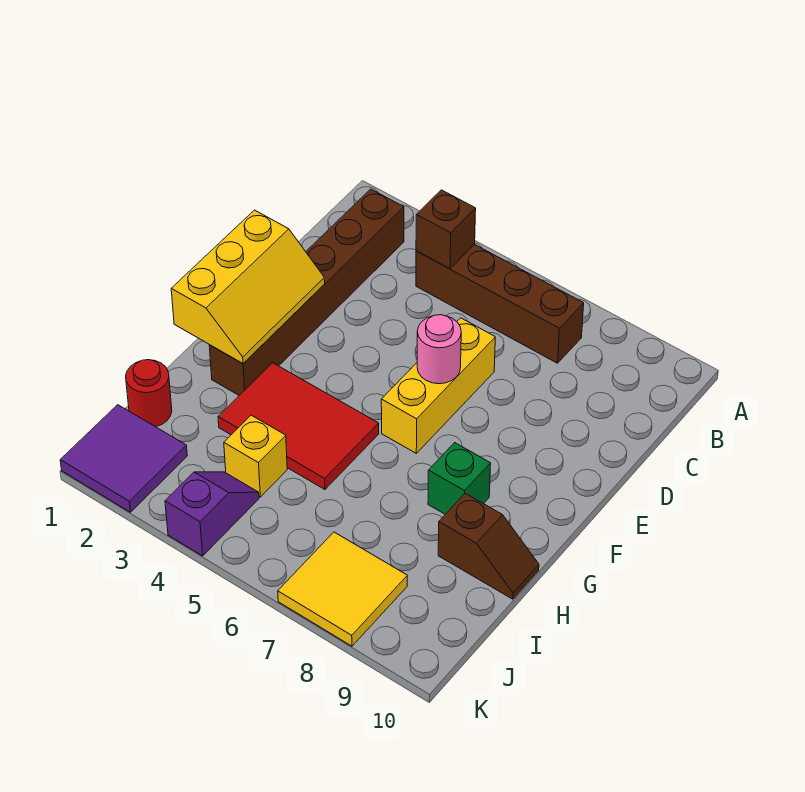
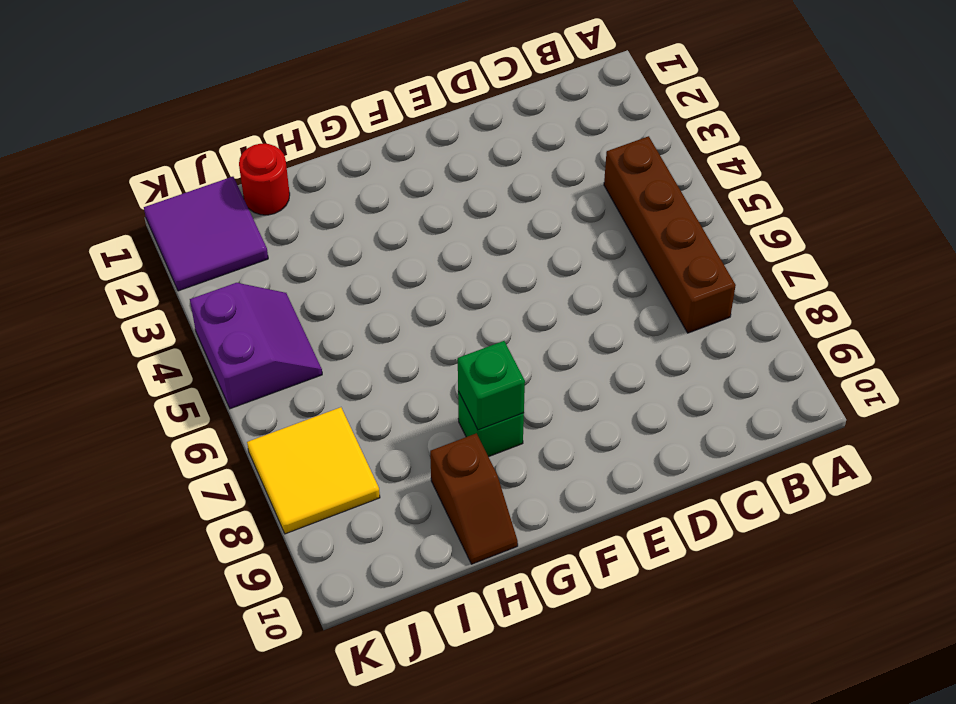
green brick G8 level 2 -> none
purple slope J4:K5 level 1 top K -> purple slope J4:K4 level 1 top K
none -> brown brick B2:G2 level 1
none -> yellow brick D6:F6 level 1
none -> red tile G3:H5 level 1

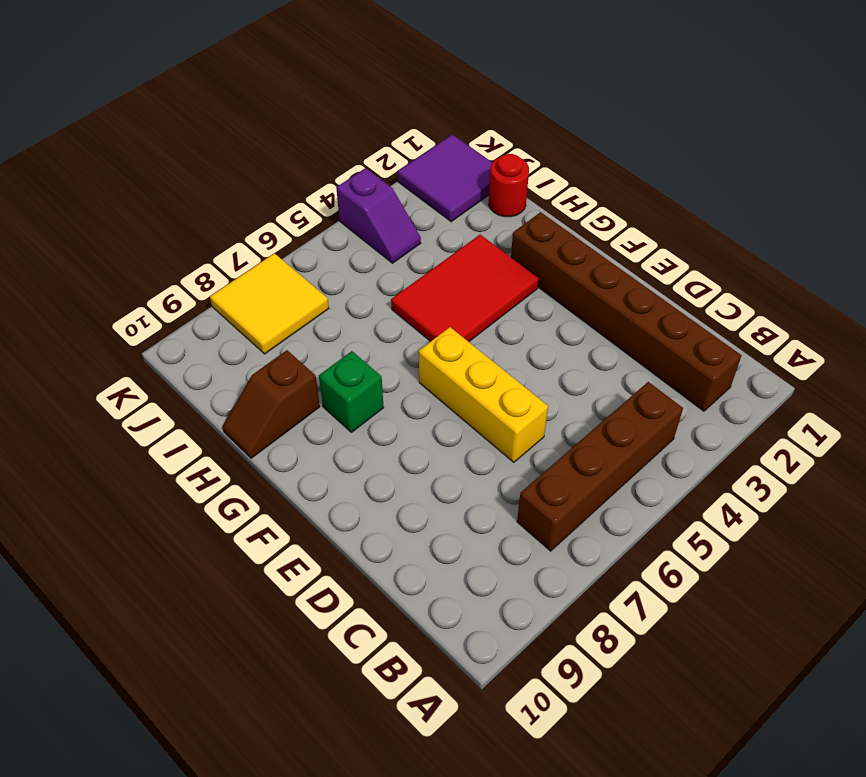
none -> yellow brick I4 level 1
none -> brown brick B4 level 2
none -> yellow slope E1:G2 level 2 top 1

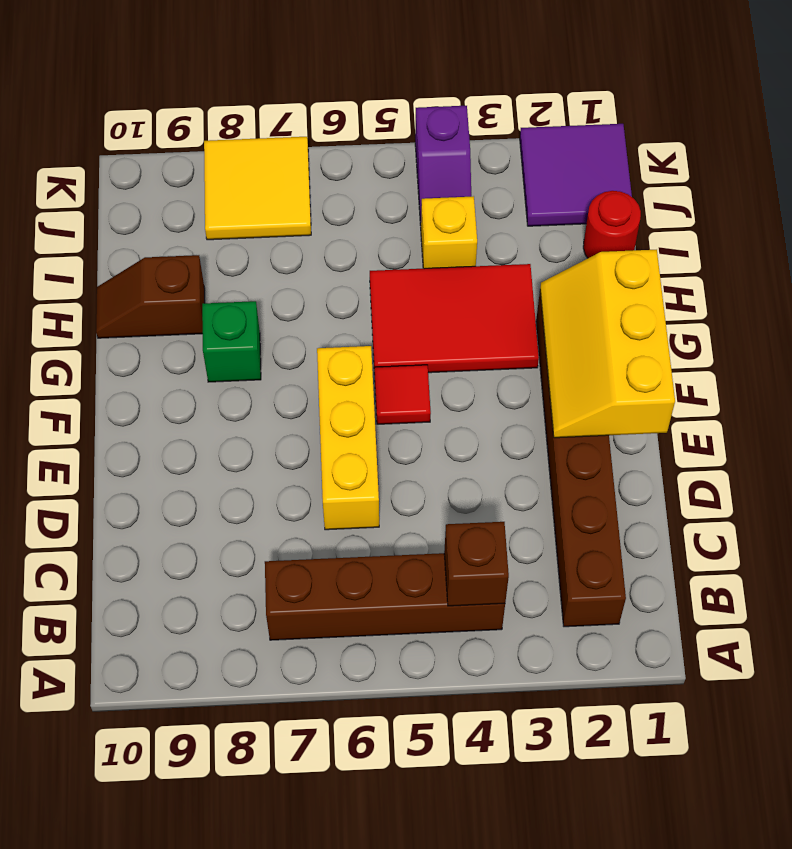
red tile F5 level 1 -> none
none -> pink round brick E6 level 2

